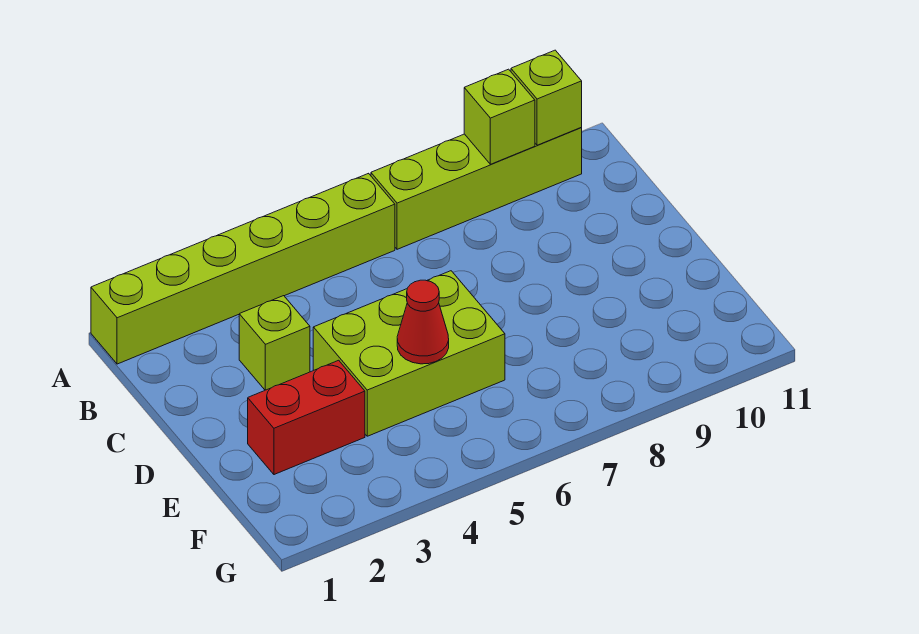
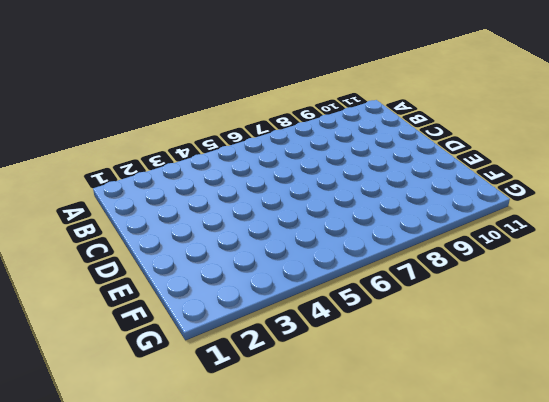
none -> lime brick A1:A6 level 1
none -> lime brick A7:A10 level 1

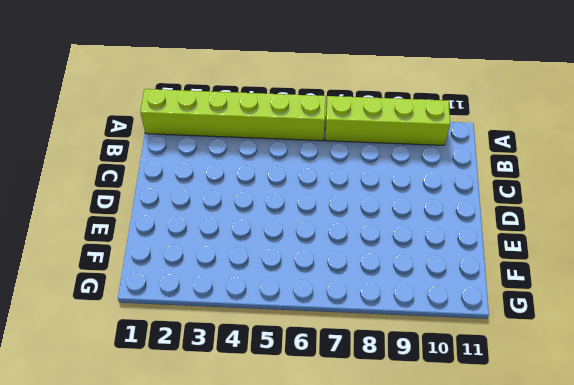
none -> lime brick C3 level 1
none -> lime brick D4:E6 level 1

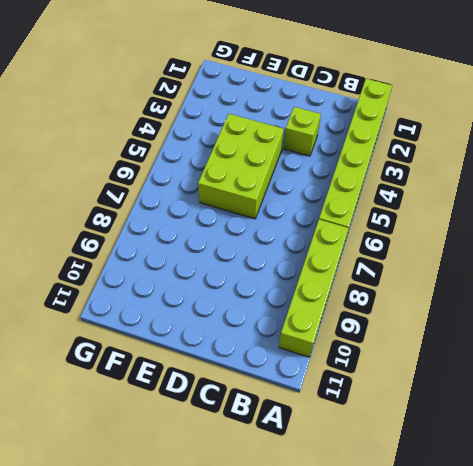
none -> red brick E2:E3 level 1
none -> lime brick A9 level 2

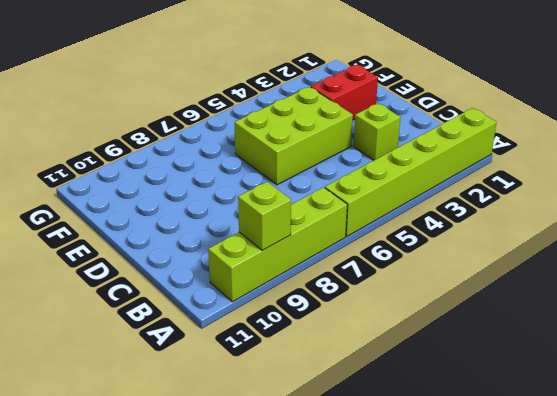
none -> lime brick A10 level 2
none -> red cone E5 level 2

